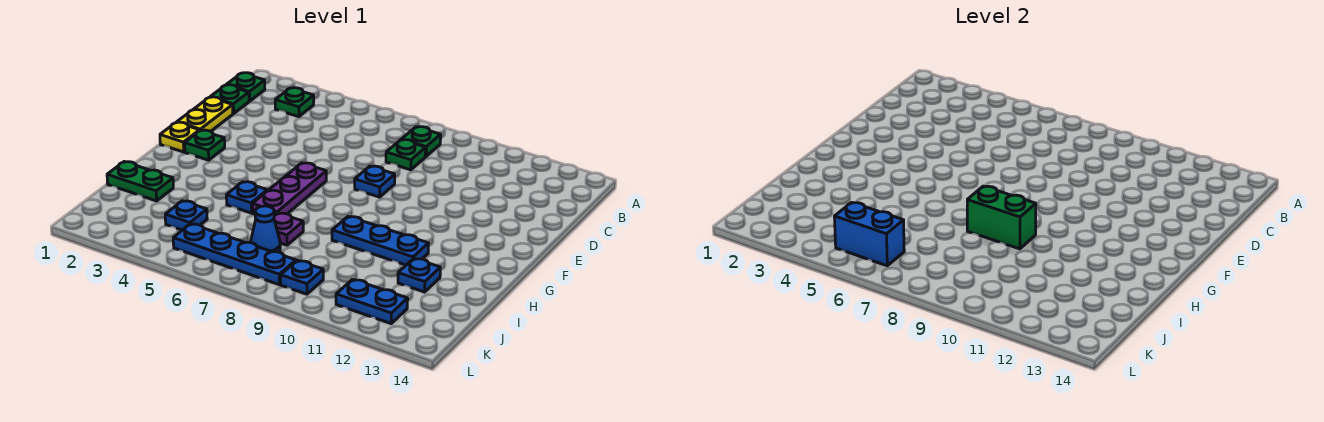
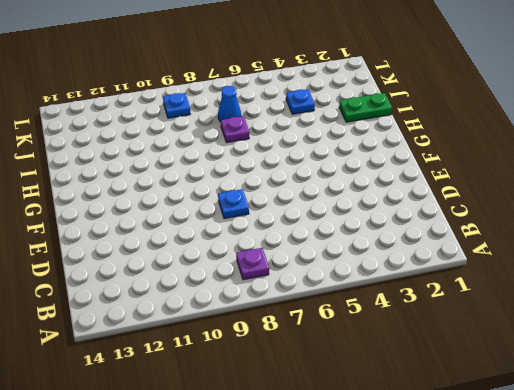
purple plate B8 level 1 -> green plate B8 level 1
none -> green plate B1 level 1
none -> green plate B3 level 1
none -> green plate C1 level 1

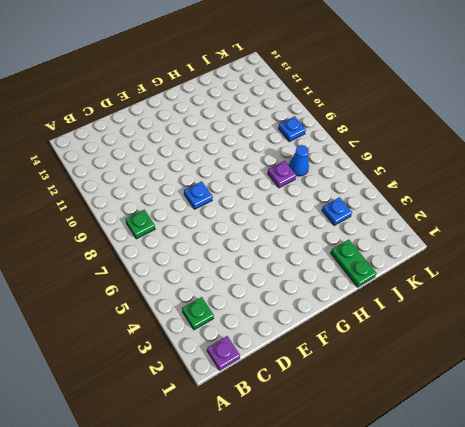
purple plate B1 level 1 -> green plate B1 level 1
none -> green plate C1 level 1
none -> green plate C8 level 1
none -> yellow plate D1:E1 level 1

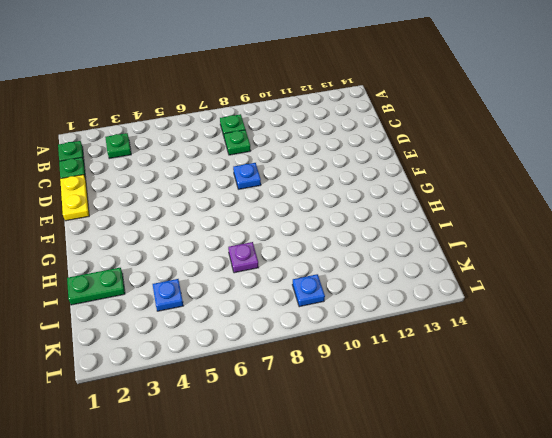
none -> yellow plate F1 level 1
none -> green plate F2 level 1
none -> purple plate F6:H6 level 1

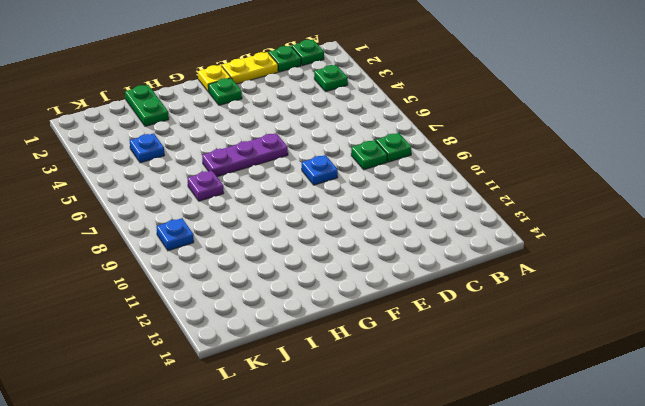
none -> blue plate H5 level 1
none -> blue plate H9:H11 level 1
none -> blue plate I12 level 1

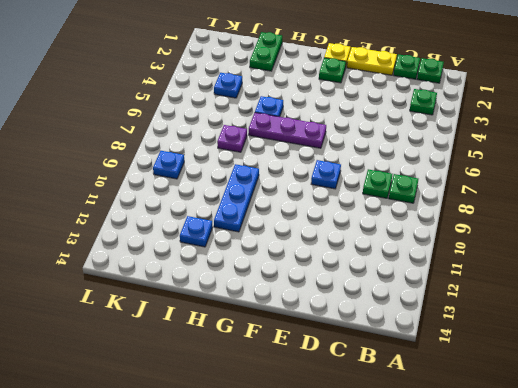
none -> blue cone J7 level 1
none -> blue plate K5:K8 level 1
none -> blue plate K11:K12 level 1

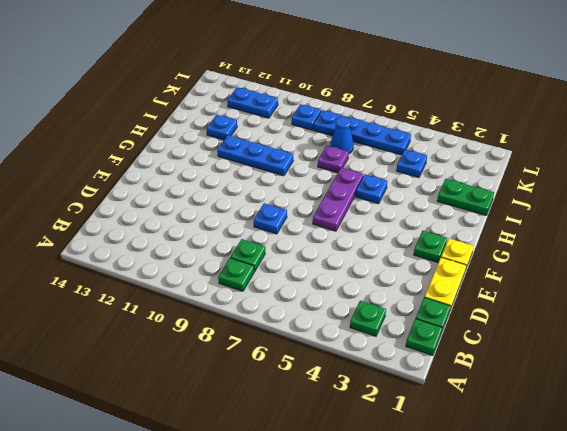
none -> green brick H8:H9 level 2
none -> blue brick K5:K6 level 2

